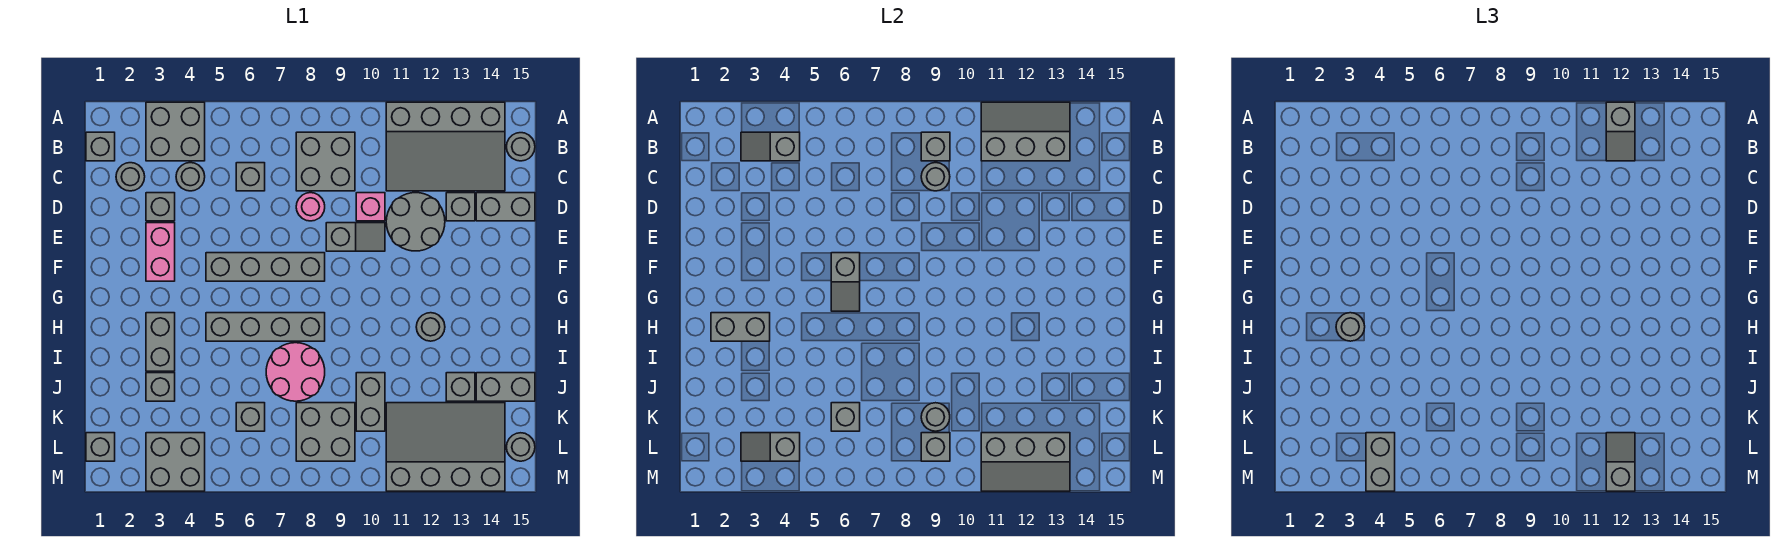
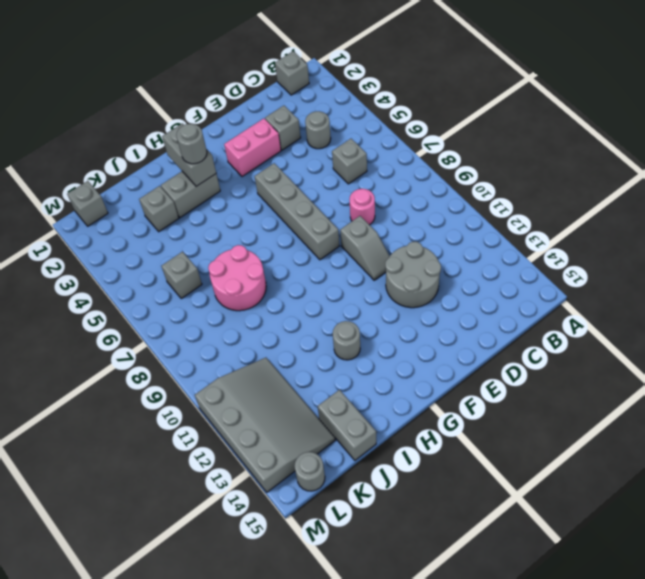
none -> grey brick A3:B4 level 1
none -> grey slope A11:C14 level 1 top A
none -> grey brick B8:C9 level 1
none -> grey round brick B15 level 1

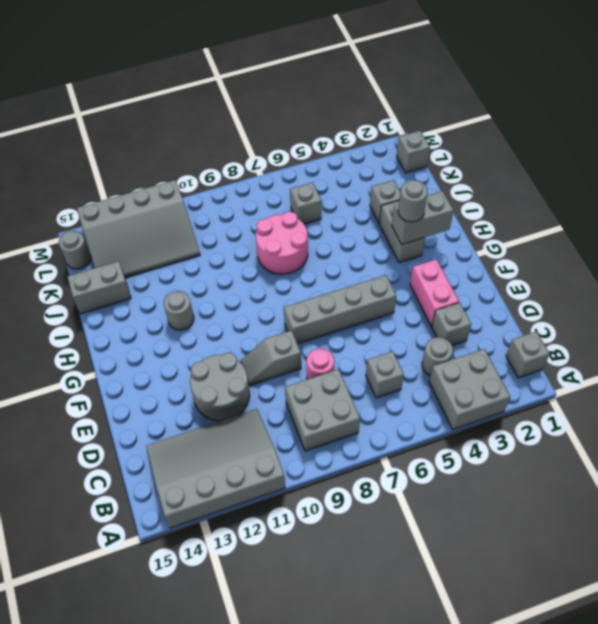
none -> grey round brick B15 level 1
none -> grey round brick C2 level 1
none -> pink brick D10 level 1
none -> grey brick D13 level 1

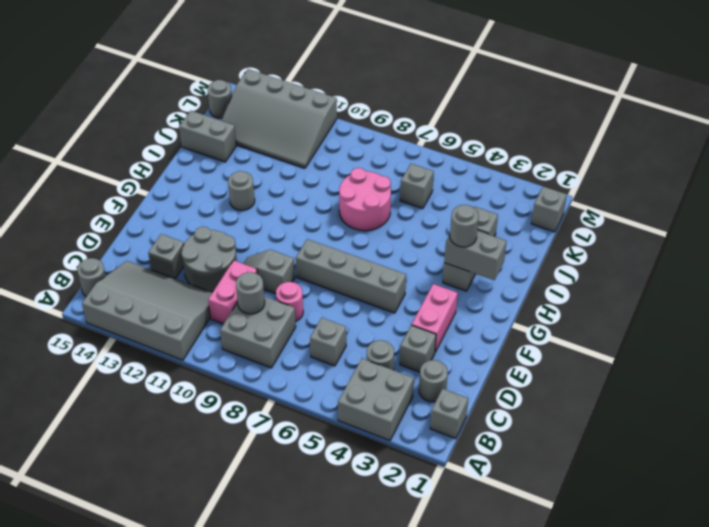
pink brick C10:D10 level 1 -> pink brick D10 level 1
none -> grey brick D14:D15 level 1
none -> grey brick H5:H8 level 1
none -> grey brick J10:K10 level 1
none -> grey brick J13 level 1

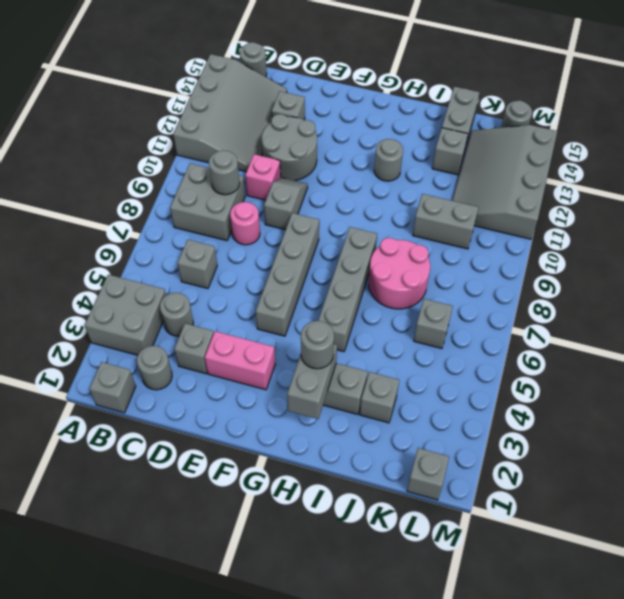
none -> grey brick D14:D15 level 1
none -> grey brick K8:L9 level 1
none -> grey brick L3:M4 level 1
none -> grey slope A11:B13 level 2 top B

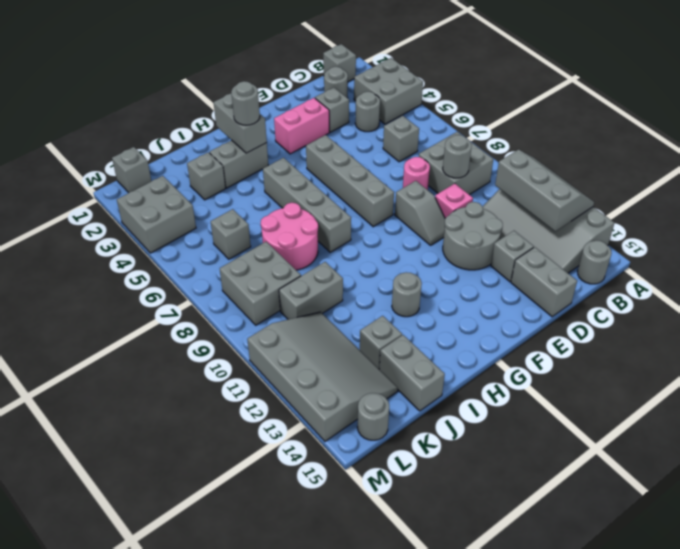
none -> grey slope B3:B4 level 2 top 4
none -> grey brick B9 level 2
none -> grey slope F6:G6 level 2 top F
none -> grey brick K6 level 2

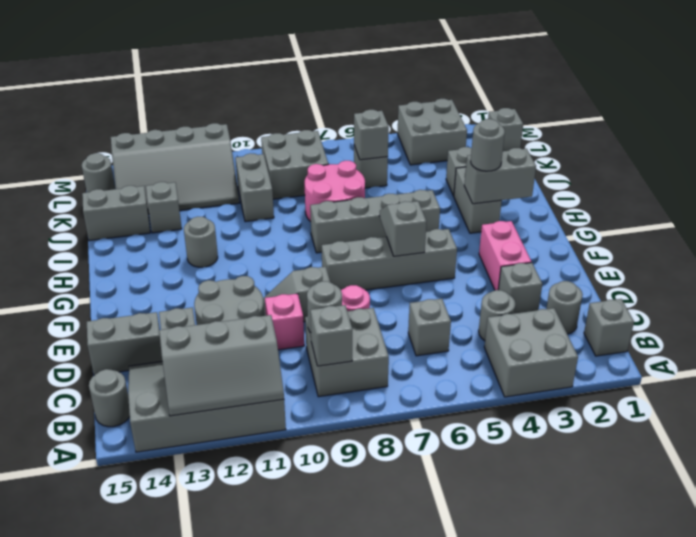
none -> grey slope B3:B4 level 2 top 4
none -> grey round brick K9 level 2
none -> grey slope L3:L4 level 2 top 4
none -> grey brick L9 level 2

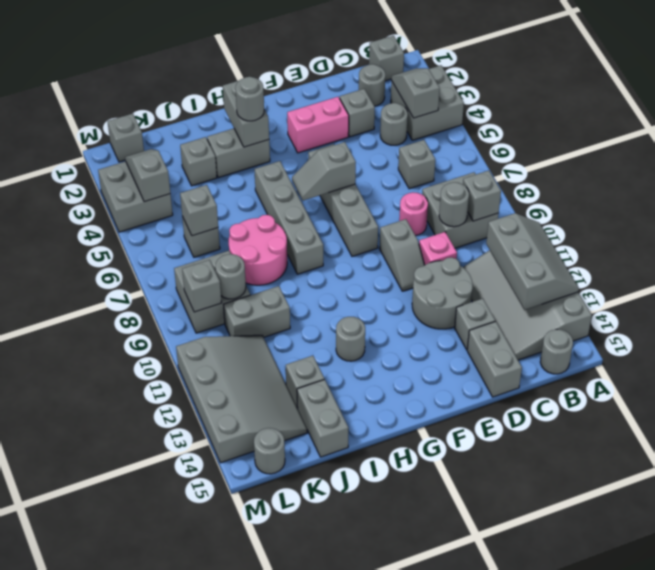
none -> grey slope L11:M13 level 2 top L
none -> grey slope A12:B12 level 3 top A
none -> grey brick L4:M4 level 3
none -> grey slope L12:M12 level 3 top M

